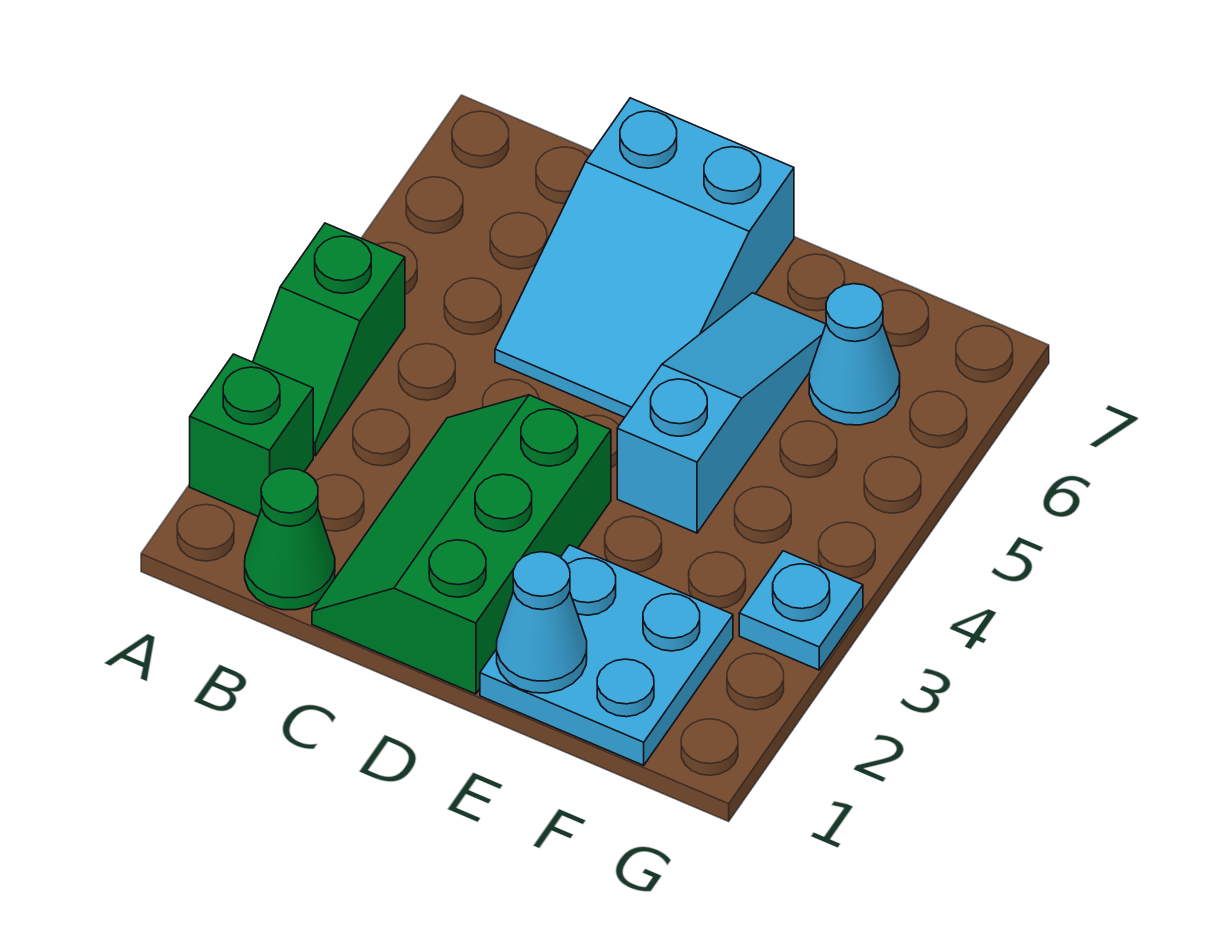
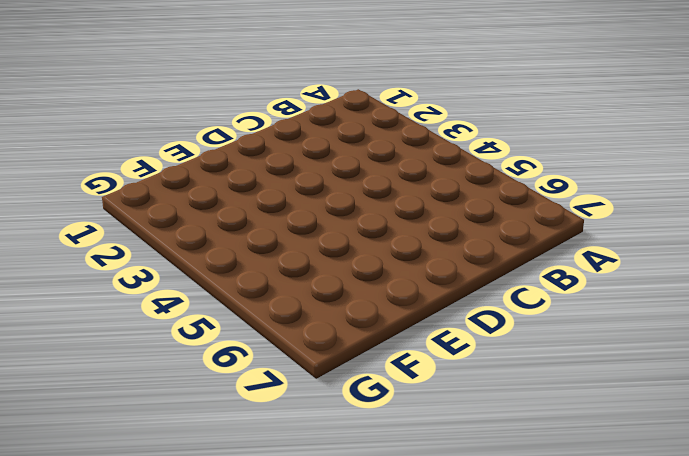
none -> green brick A2 level 1
none -> green slope A3:A4 level 1 top 4

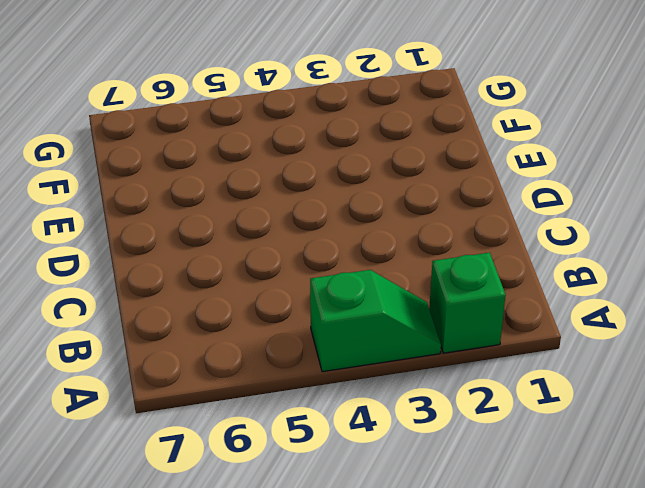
none -> green cone B1 level 1
none -> green slope C1:D3 level 1 top D

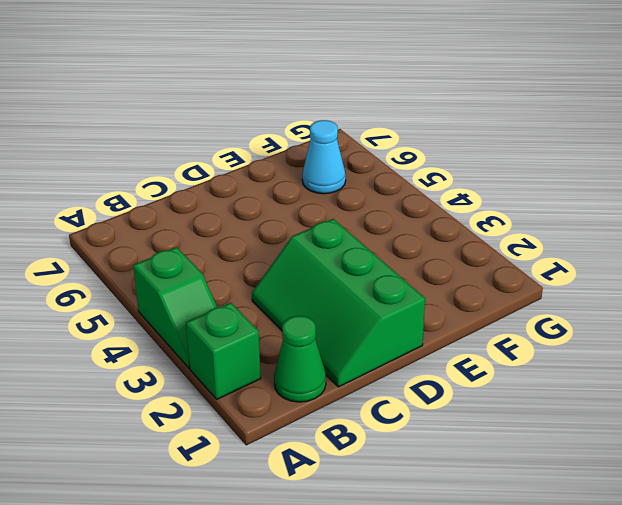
none -> cyan slope C5:D7 level 1 top 7
none -> cyan plate E1:F2 level 1

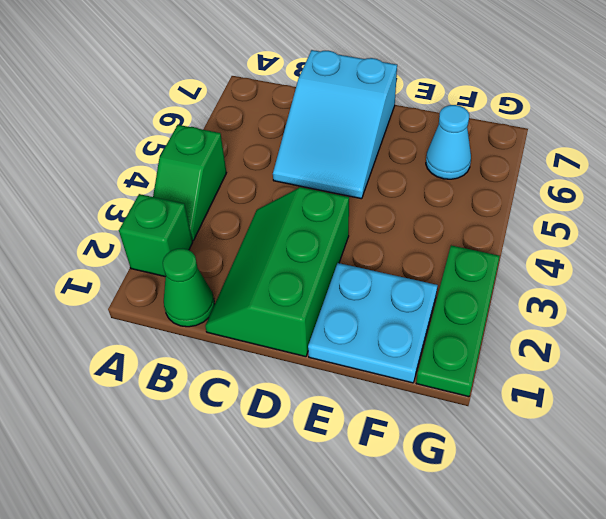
green plate G1:G3 level 1 -> cyan plate G3 level 1
none -> cyan slope E4:E6 level 1 top 4
none -> cyan cone E1 level 2

